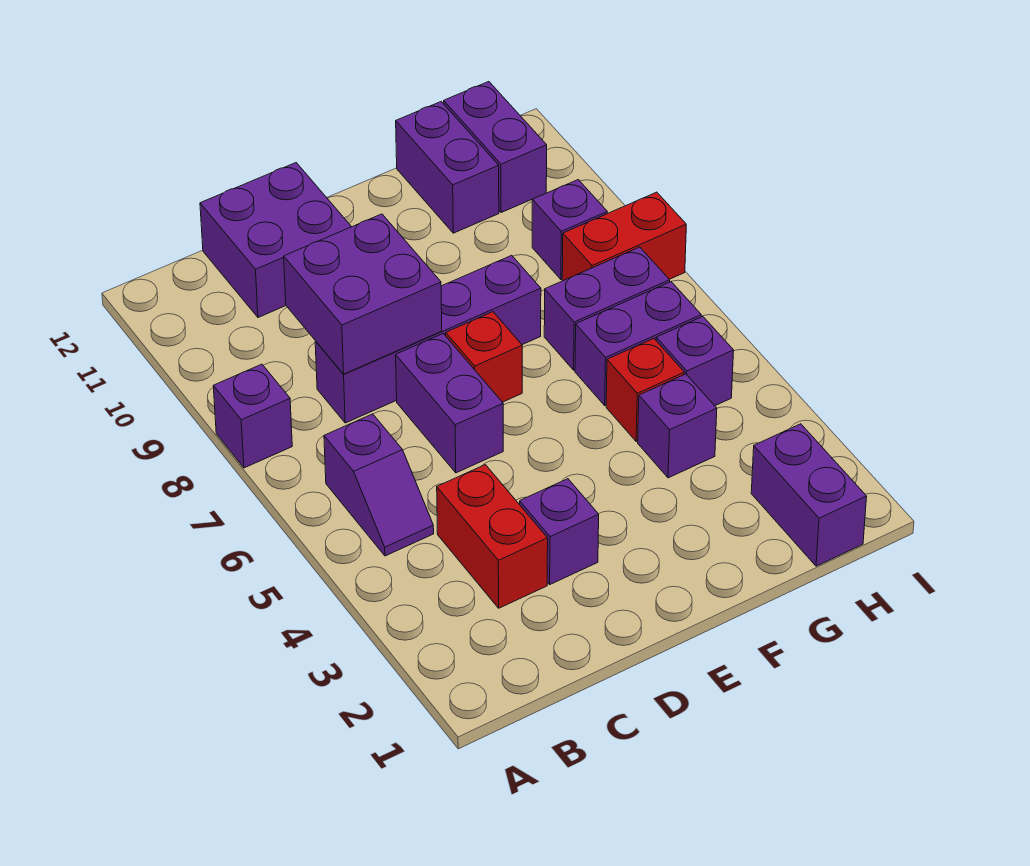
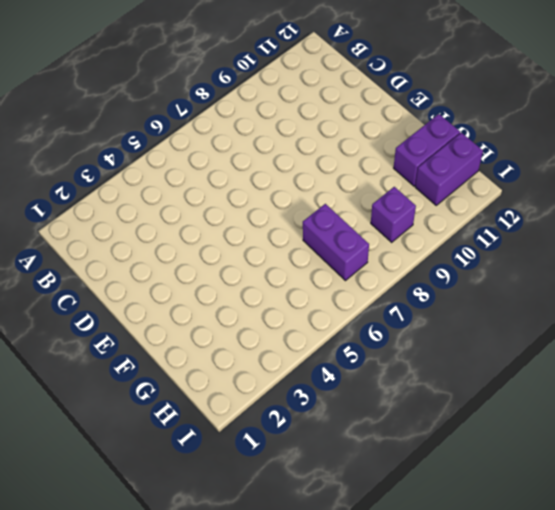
none -> purple brick A8 level 1
none -> purple slope B5:B6 level 1 top 6
none -> red brick C3:C4 level 1

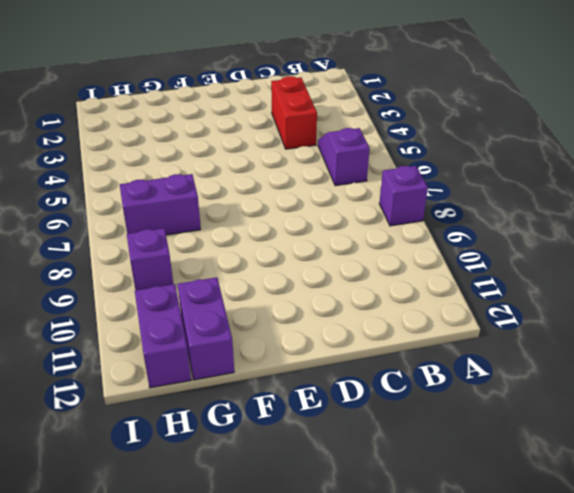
none -> purple brick C8:F8 level 1
none -> purple brick C11:D12 level 1
none -> purple brick D3 level 1

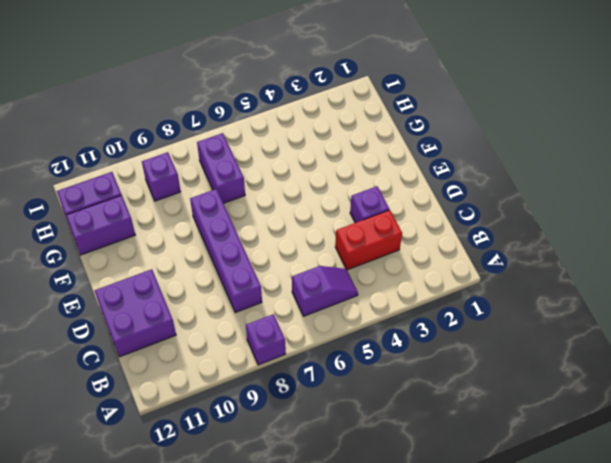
none -> purple brick D6:D7 level 1
none -> red brick E7 level 1
none -> purple brick G4 level 1

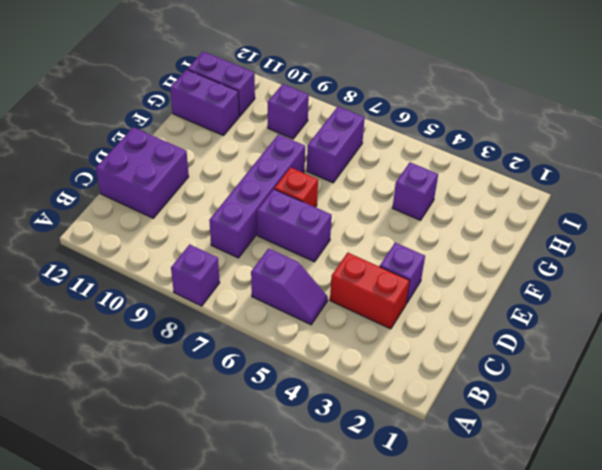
none -> red brick G5 level 1
none -> purple brick G6:H6 level 1
none -> purple brick H1:H2 level 1

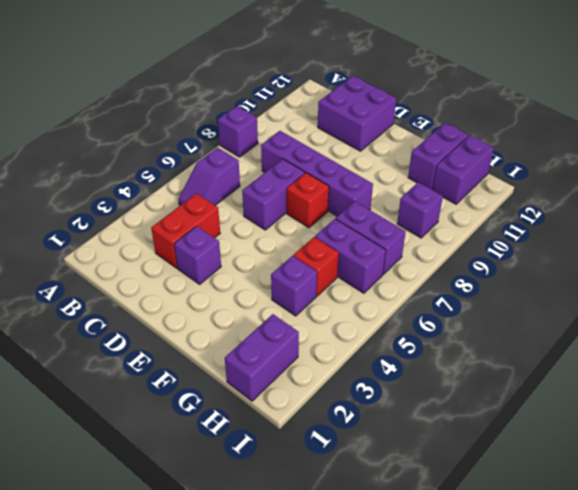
none -> purple brick H5 level 1
none -> red brick H8:I8 level 1
none -> purple brick C8:D9 level 2

